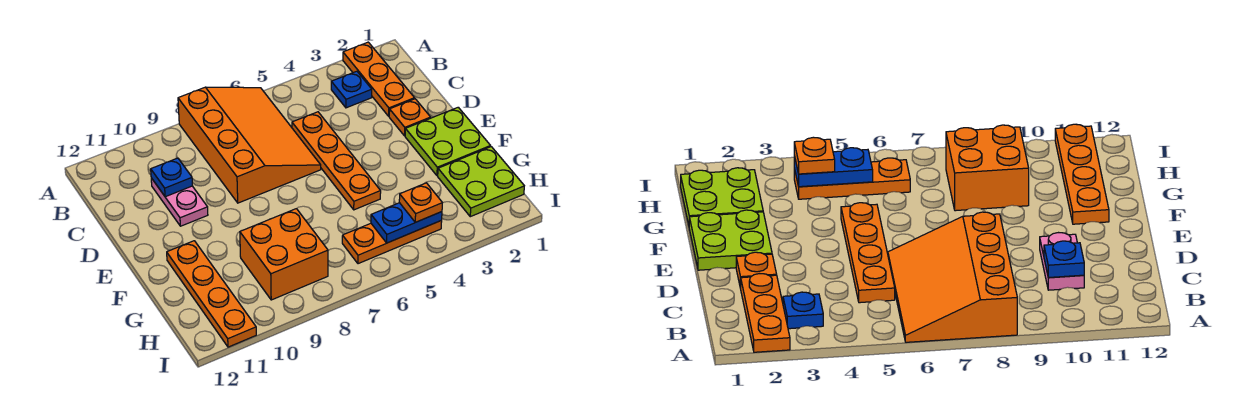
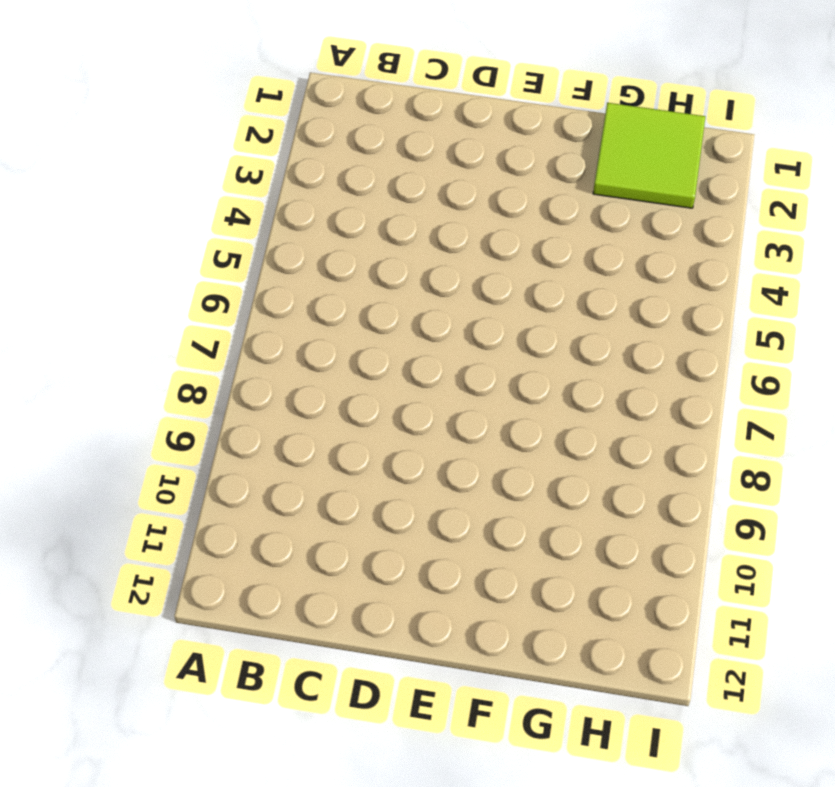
lime tile G1:H2 level 1 -> lime plate G1:H2 level 1
none -> orange plate A2:C2 level 1
none -> orange slope A6:D8 level 1 top 8
none -> blue plate B3 level 1

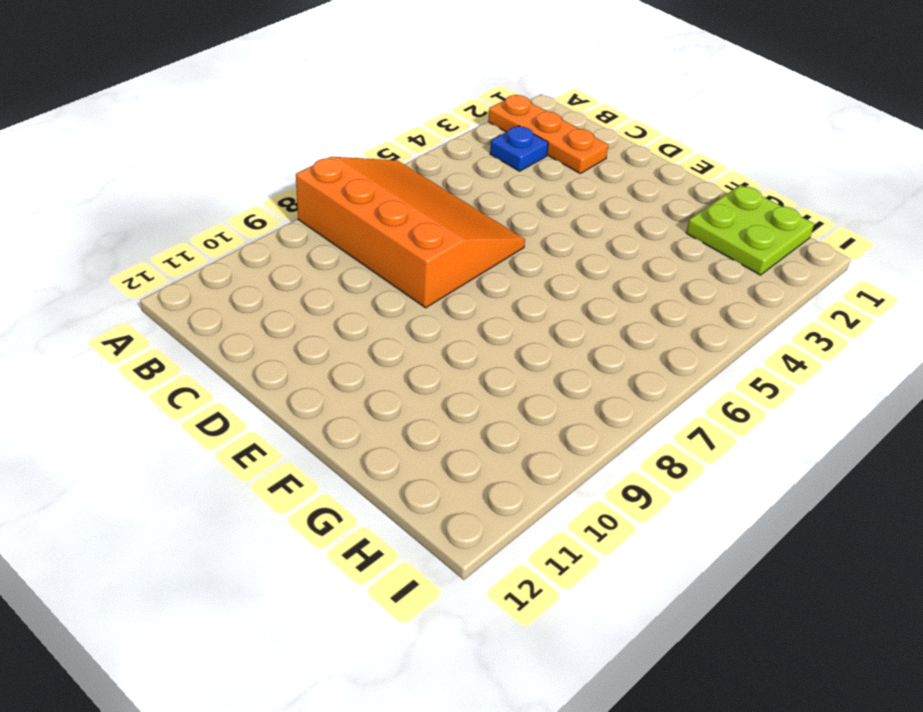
none -> orange plate C5:F5 level 1
none -> pink plate C10:D10 level 1
none -> orange plate D2 level 1

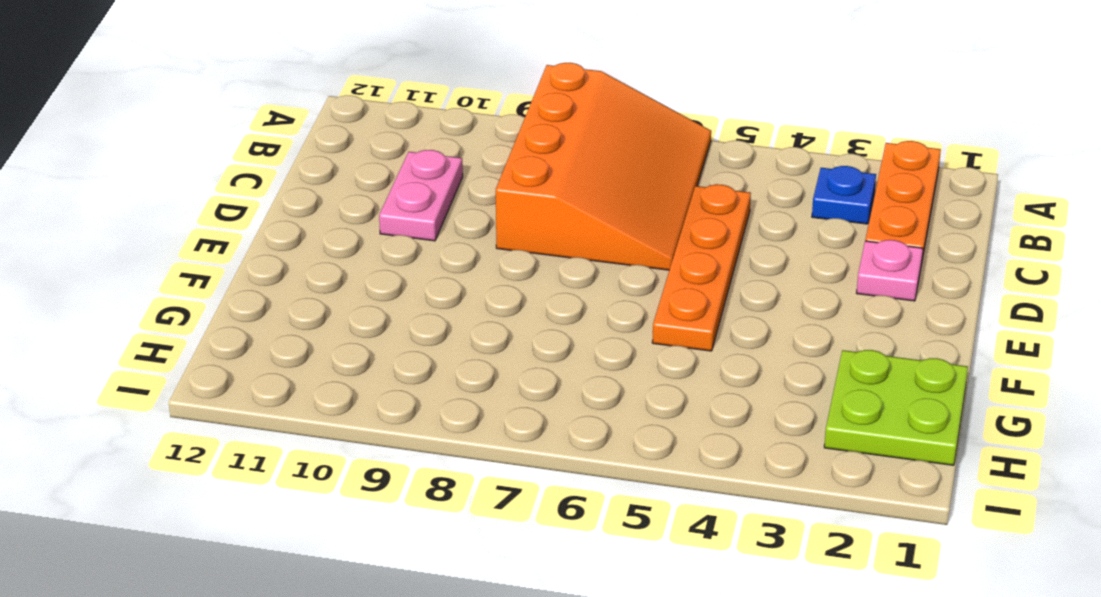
pink plate D2 level 1 -> orange plate D2 level 1
none -> lime plate E1:F2 level 1
none -> orange plate F11:I11 level 1
none -> orange brick G8:H9 level 1

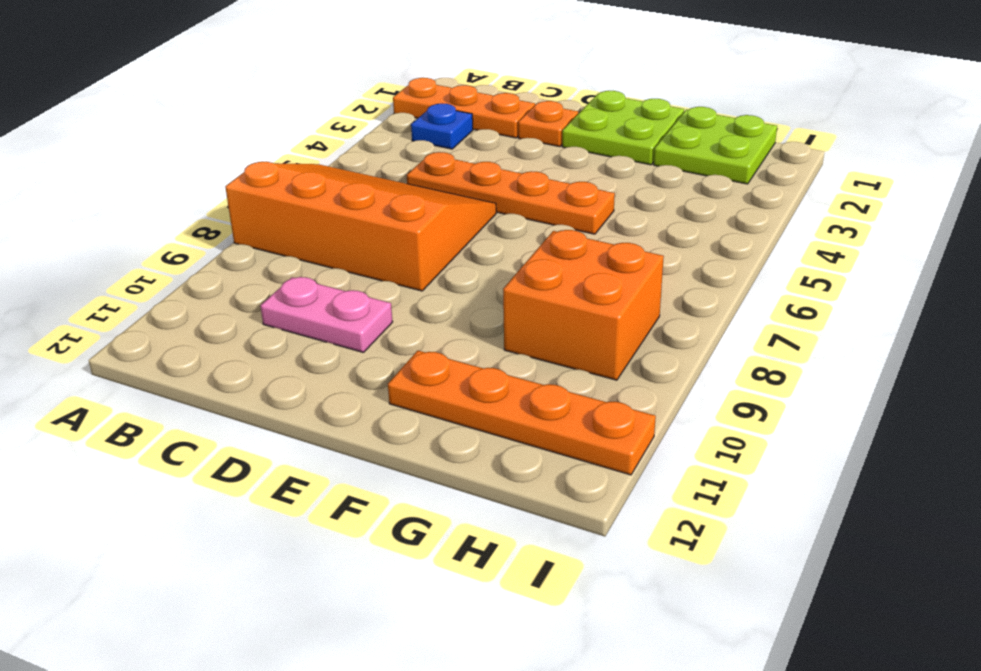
none -> orange plate H4:H6 level 1
none -> blue plate C10 level 2
none -> blue plate H4:H5 level 2

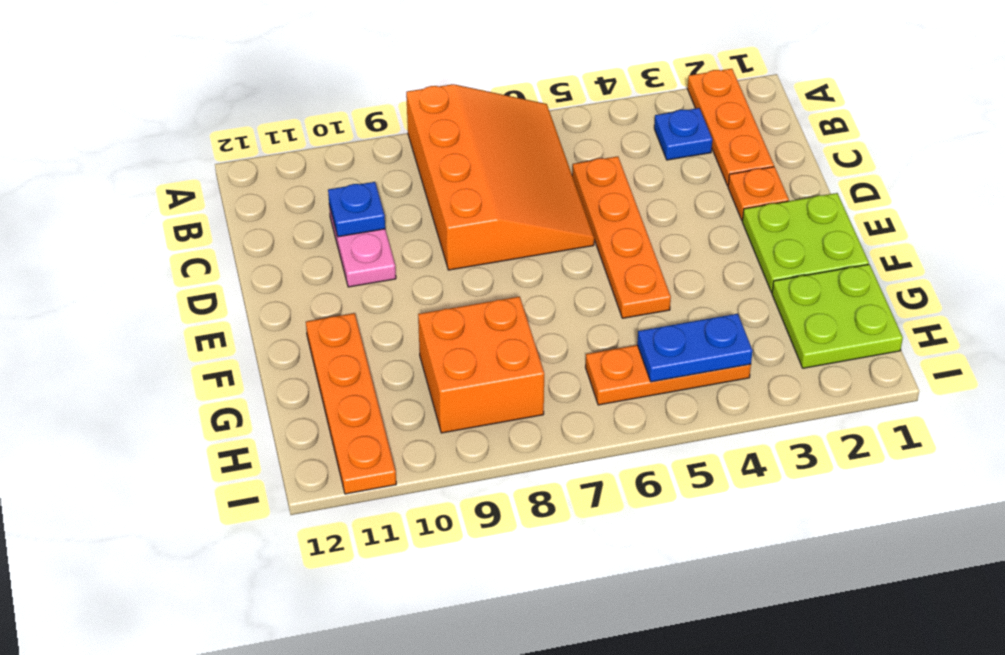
none -> orange plate H4 level 3

